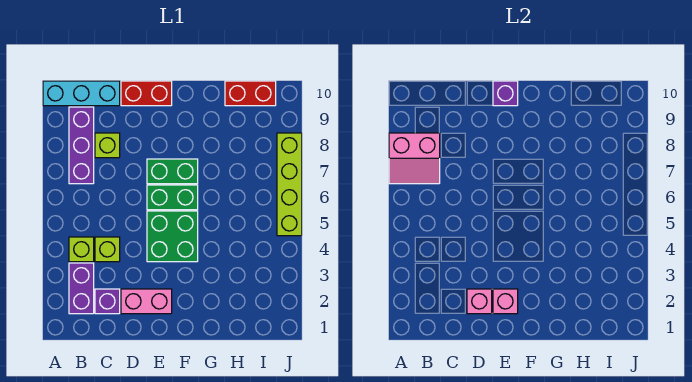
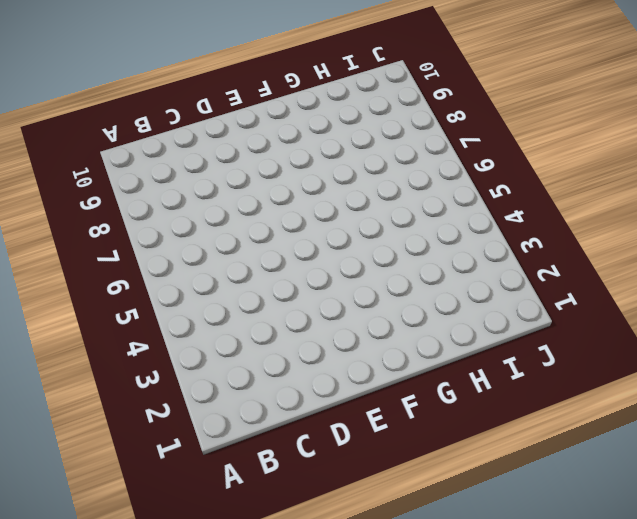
none -> cyan brick A10:C10 level 1
none -> purple brick B2:B3 level 1
none -> lime brick B4 level 1

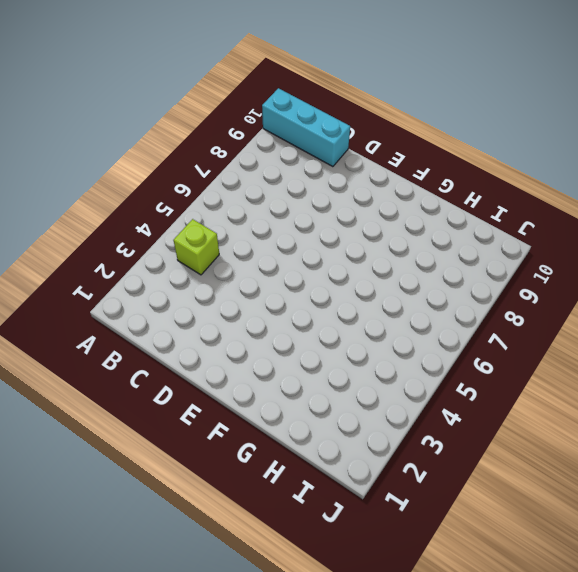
none -> purple brick B2:B3 level 1
none -> purple brick B7:B9 level 1
none -> purple brick C2 level 1

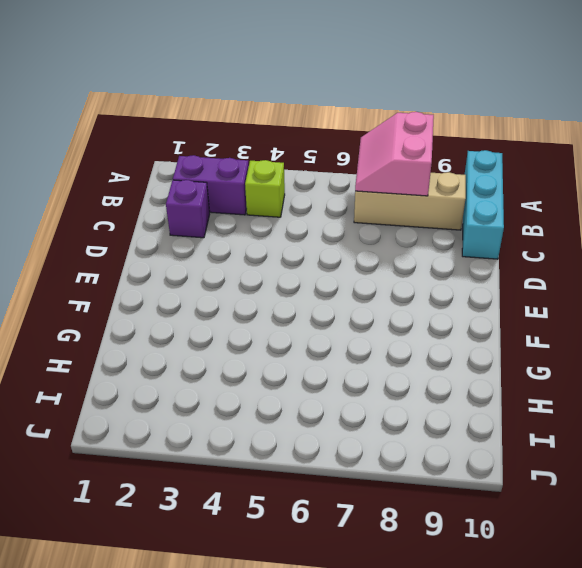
tan brick B7:B9 level 1 -> purple brick B7:B9 level 1
none -> lime brick C4 level 1
none -> lime brick C8 level 1
none -> pink brick D2:E2 level 1

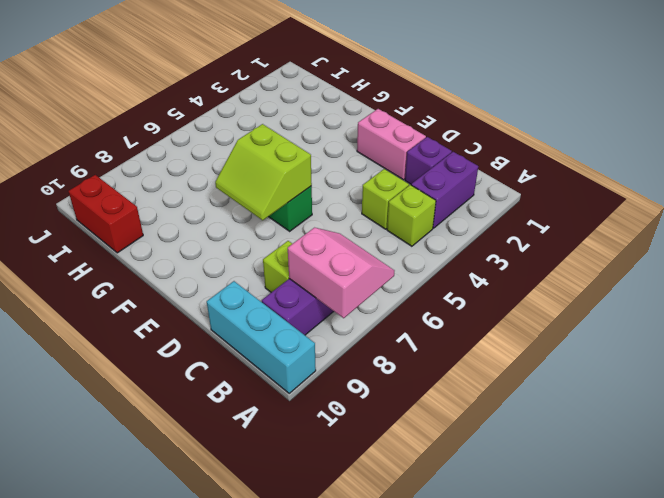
lime slope E6:F7 level 2 top 6 -> none
none -> red brick D10:E10 level 1
none -> green brick E4:F5 level 1
none -> green brick E7:F7 level 1

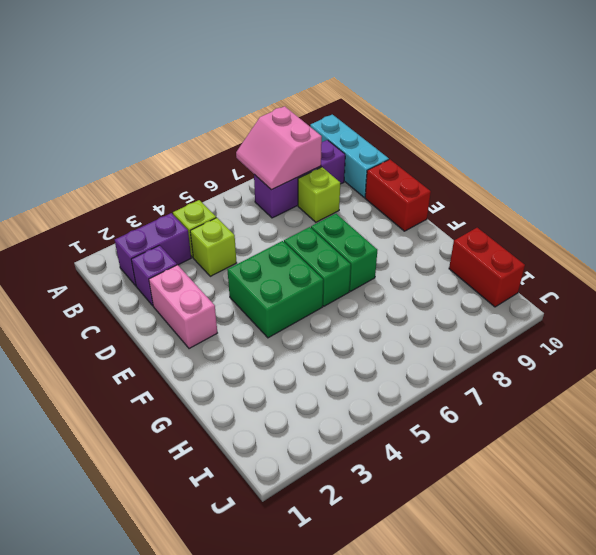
none -> lime brick J5:J8 level 1
none -> pink brick D2 level 2
none -> pink brick E2 level 2

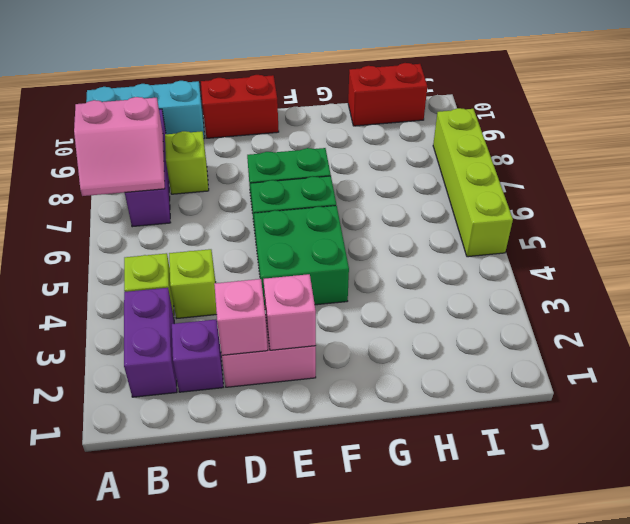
none -> purple brick E10 level 2

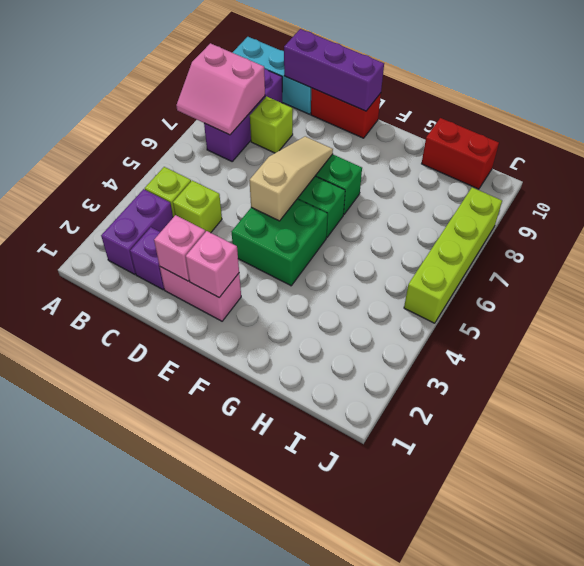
purple brick C10:E10 level 2 -> purple brick E10 level 2
tan slope E5:E7 level 2 top 5 -> none

